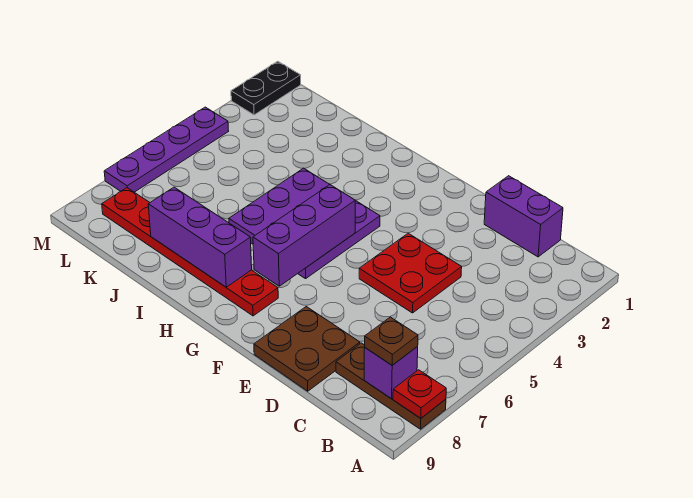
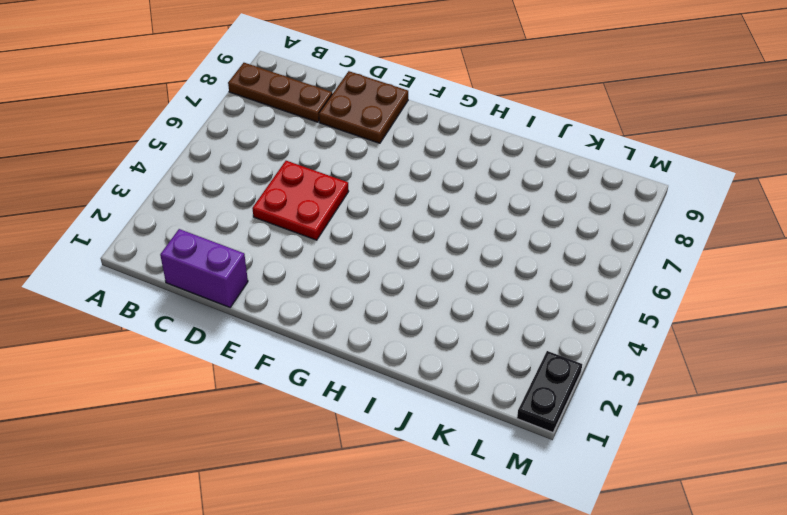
none -> purple plate G4:I6 level 1
none -> red plate G8:L8 level 1
none -> purple plate M4:M7 level 1

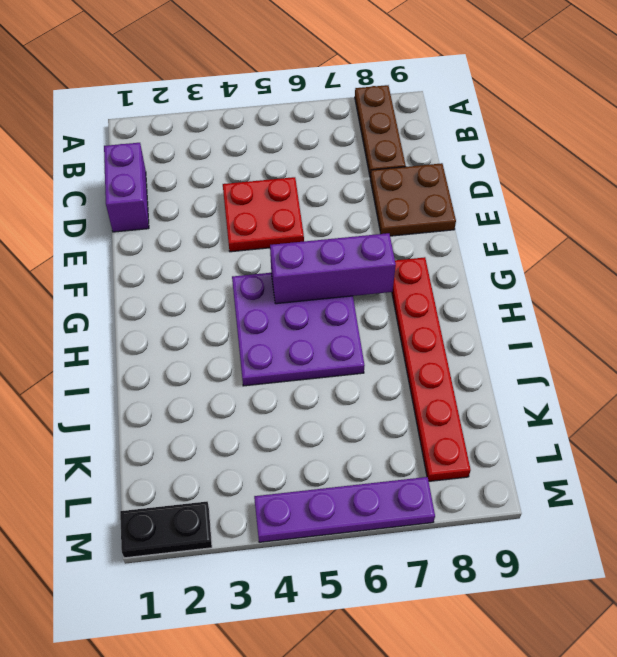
none -> red plate A8 level 2
none -> purple brick B8 level 2
none -> purple brick H8:J8 level 2

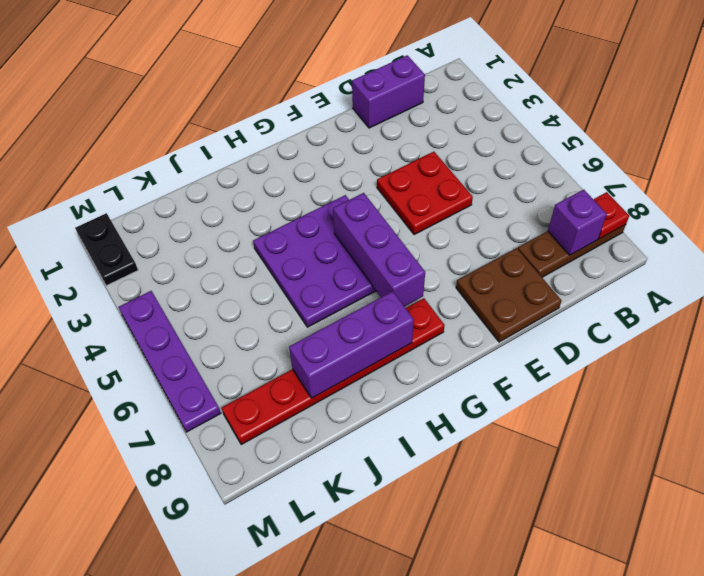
none -> brown plate B8 level 3

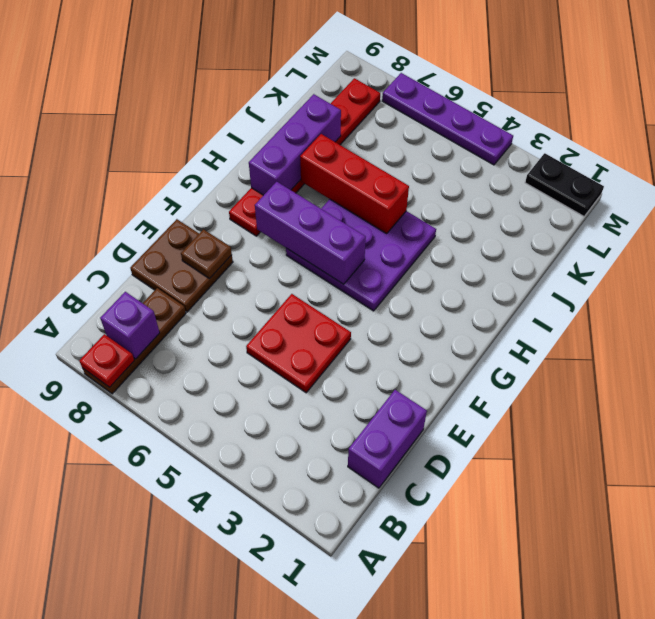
brown plate E8 level 2 -> brown plate B8 level 3
red brick I5:I7 level 2 -> none

